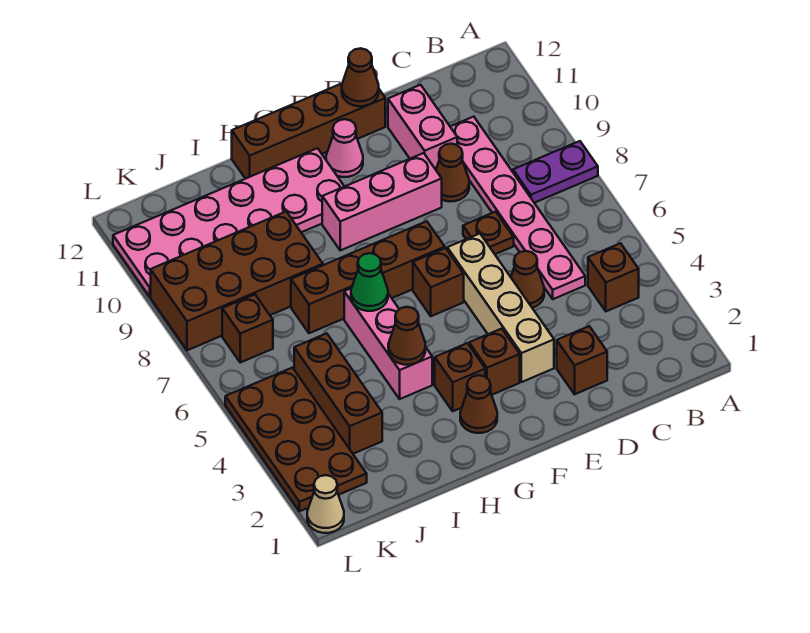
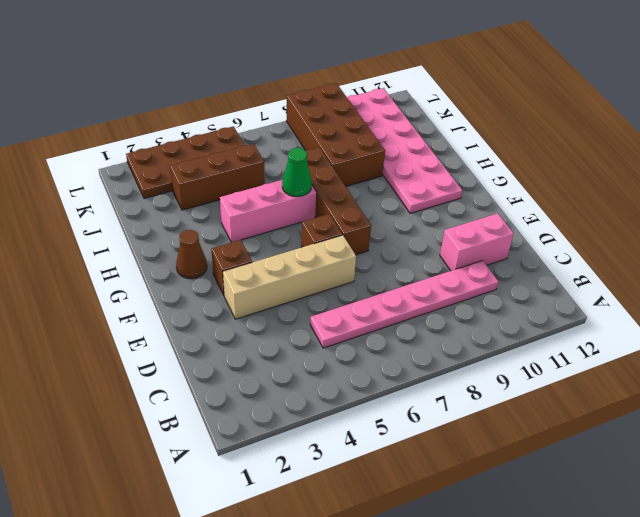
none -> purple plate A8:B8 level 1
none -> brown brick B4 level 1
none -> brown brick D2 level 1

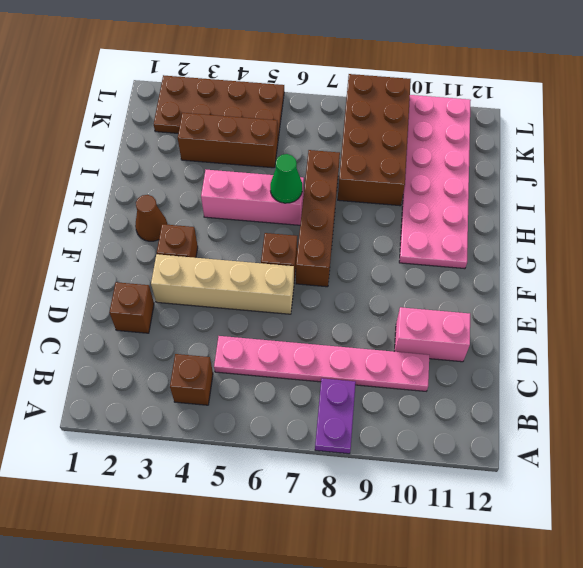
none -> brown cone D5 level 1
none -> brown plate D7 level 1
none -> brown cone D9 level 1

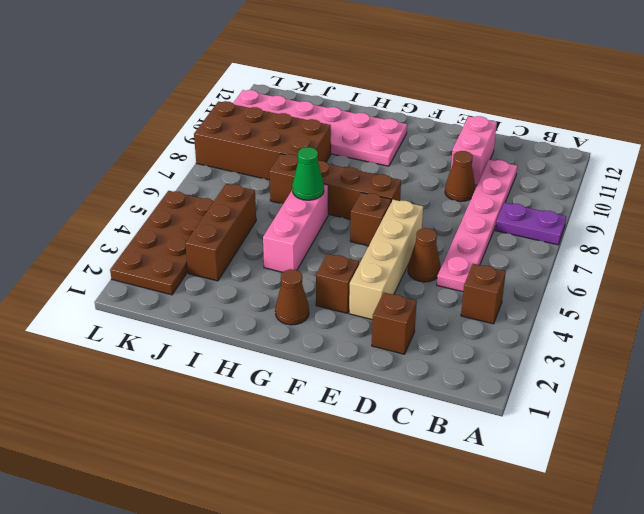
none -> brown plate D7 level 1
none -> pink brick E9:G9 level 1
none -> brown brick E12:H12 level 1

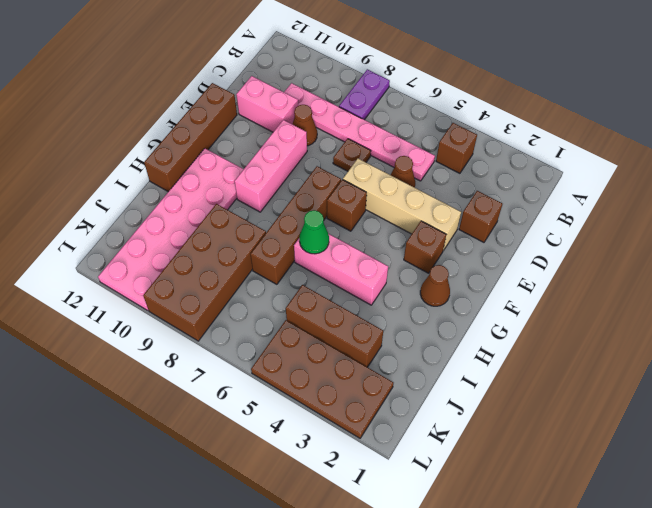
none -> pink cone F11 level 1
none -> brown brick G3 level 1
none -> brown brick K7 level 1

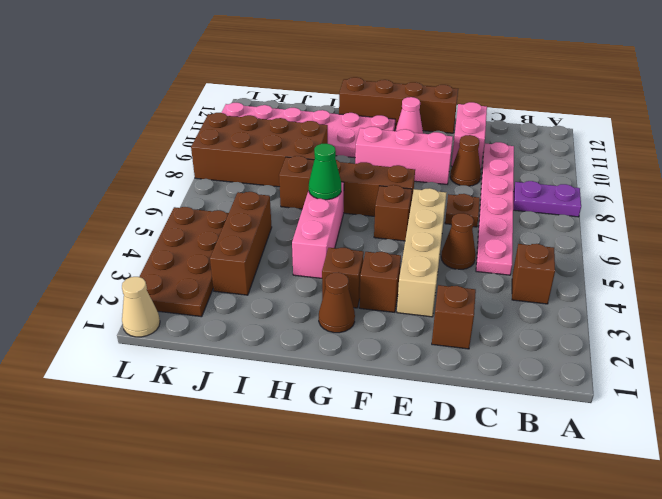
none -> brown brick K7 level 1
none -> brown cone E12 level 2
none -> brown cone H4 level 2

